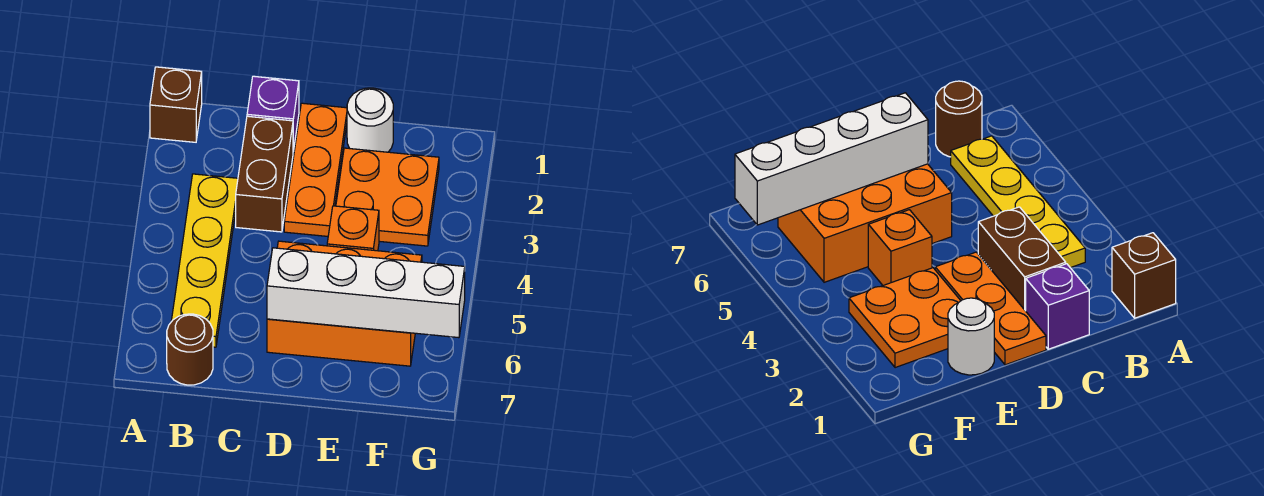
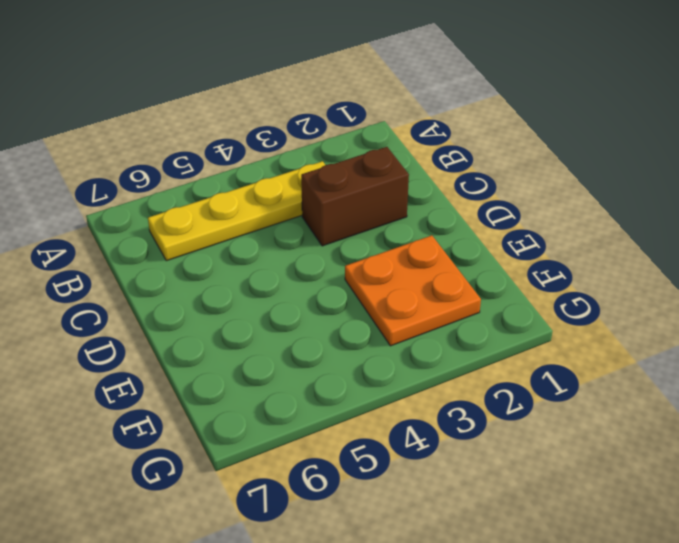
none -> brown brick A1 level 1
none -> brown round brick B7 level 1

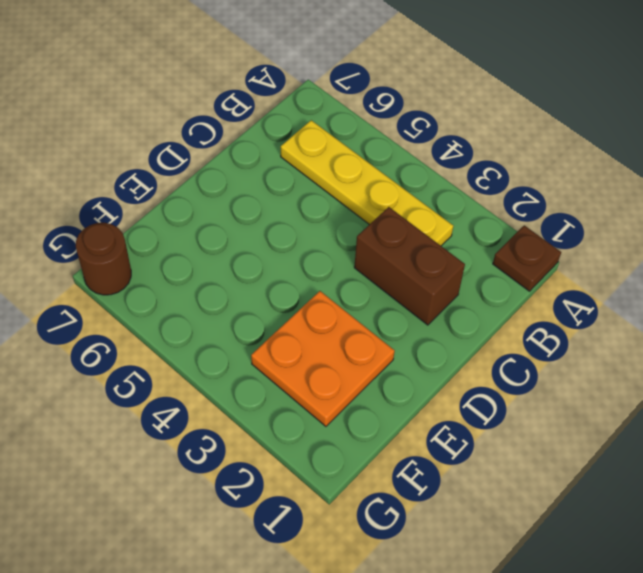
brown plate A1 level 1 -> brown brick A1 level 1
brown round brick G7 level 1 -> brown round brick B7 level 1
none -> purple brick C1 level 1
none -> orange plate D1:D3 level 1

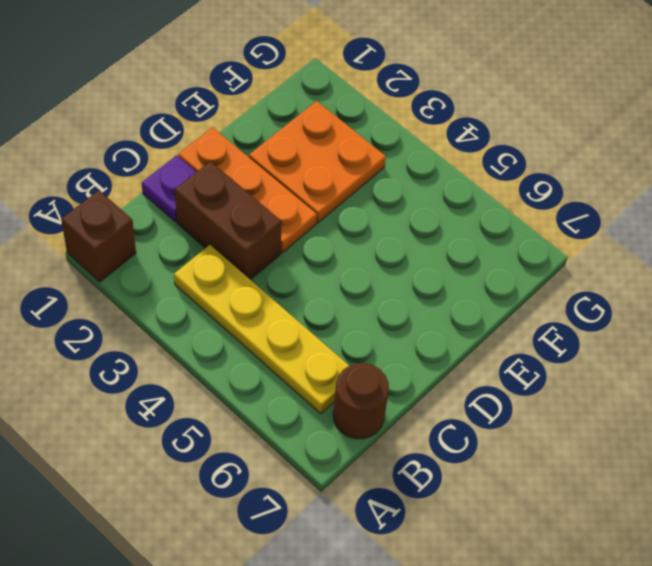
purple plate C1 level 1 -> purple brick C1 level 1
none -> orange brick D5:F6 level 1
none -> white round brick E1 level 1

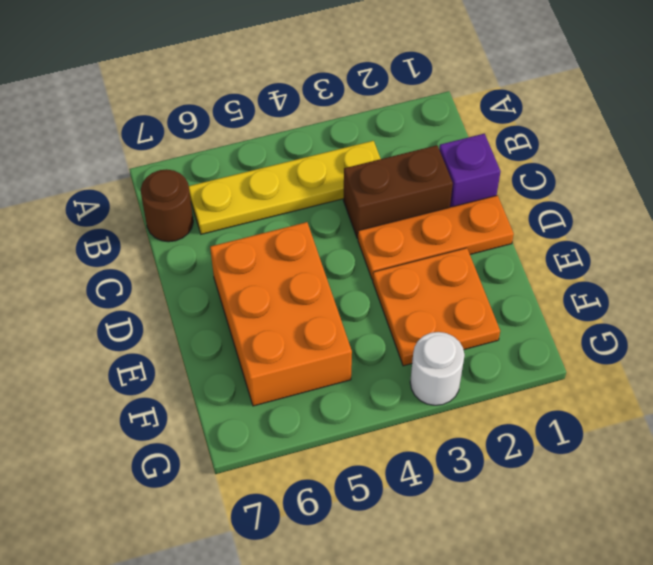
white round brick G3 level 1 -> white round brick E1 level 1
none -> brown brick A1 level 1
none -> orange brick E4 level 1

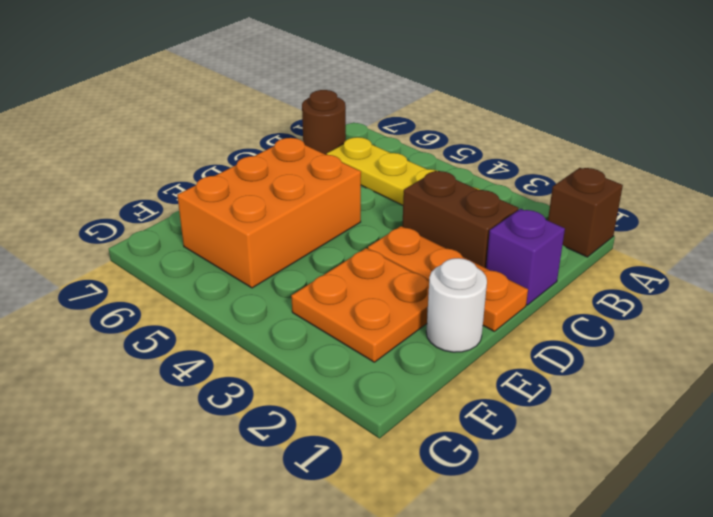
none -> orange brick E4 level 1
none -> white brick D6:G6 level 2

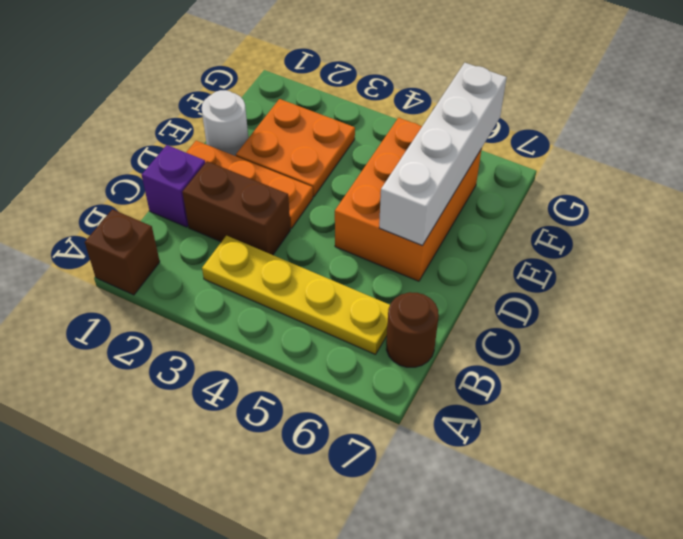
none -> orange brick E4 level 1

